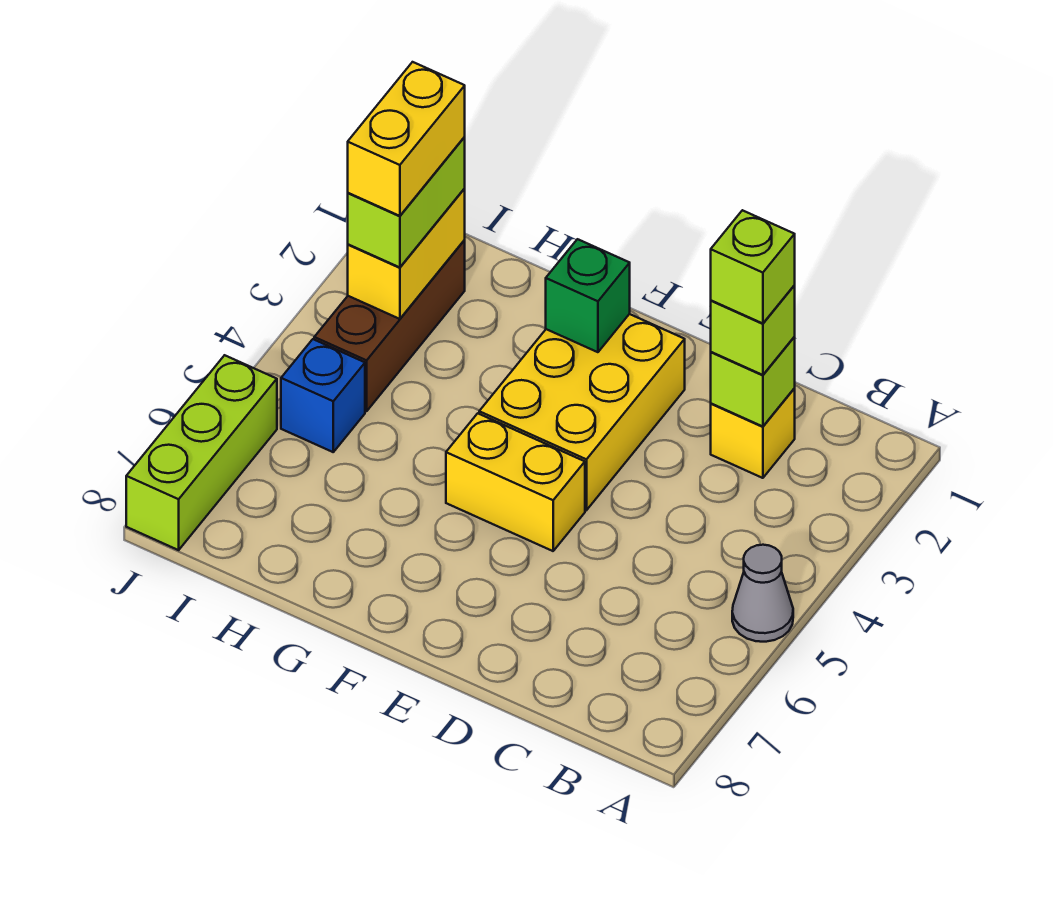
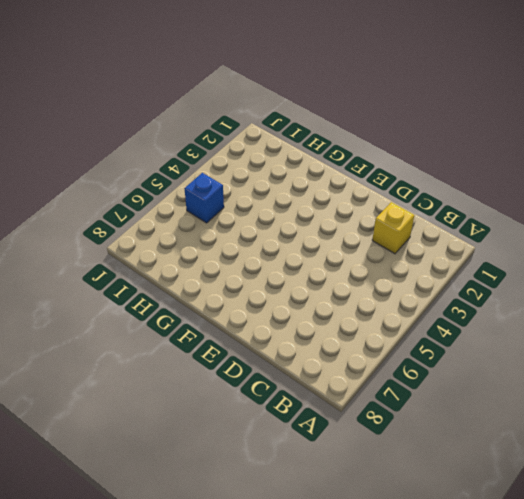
none -> grey cone A5 level 1
none -> yellow brick E2:F4 level 1
none -> yellow brick E5:F5 level 1

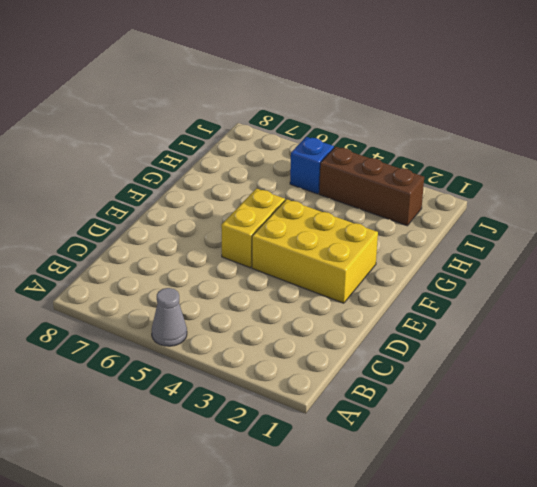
none -> yellow brick C2 level 1
none -> lime brick J6:J8 level 1
none -> lime brick C2 level 2

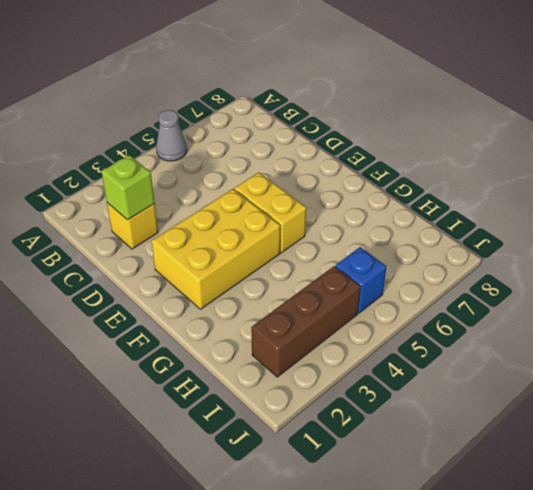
none -> lime brick J6:J8 level 1
none -> green brick F2 level 2
none -> yellow brick I2:I3 level 2

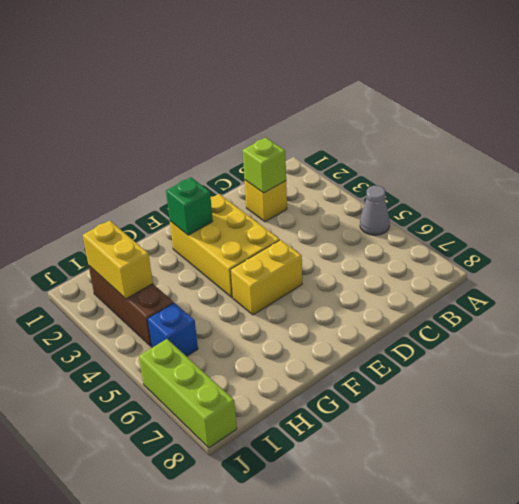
none -> lime brick C2 level 3
none -> lime brick I2:I3 level 3
none -> lime brick C2 level 4

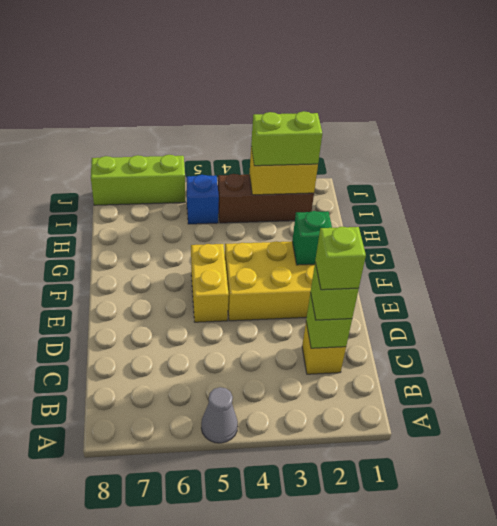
none -> yellow brick I2:I3 level 4

